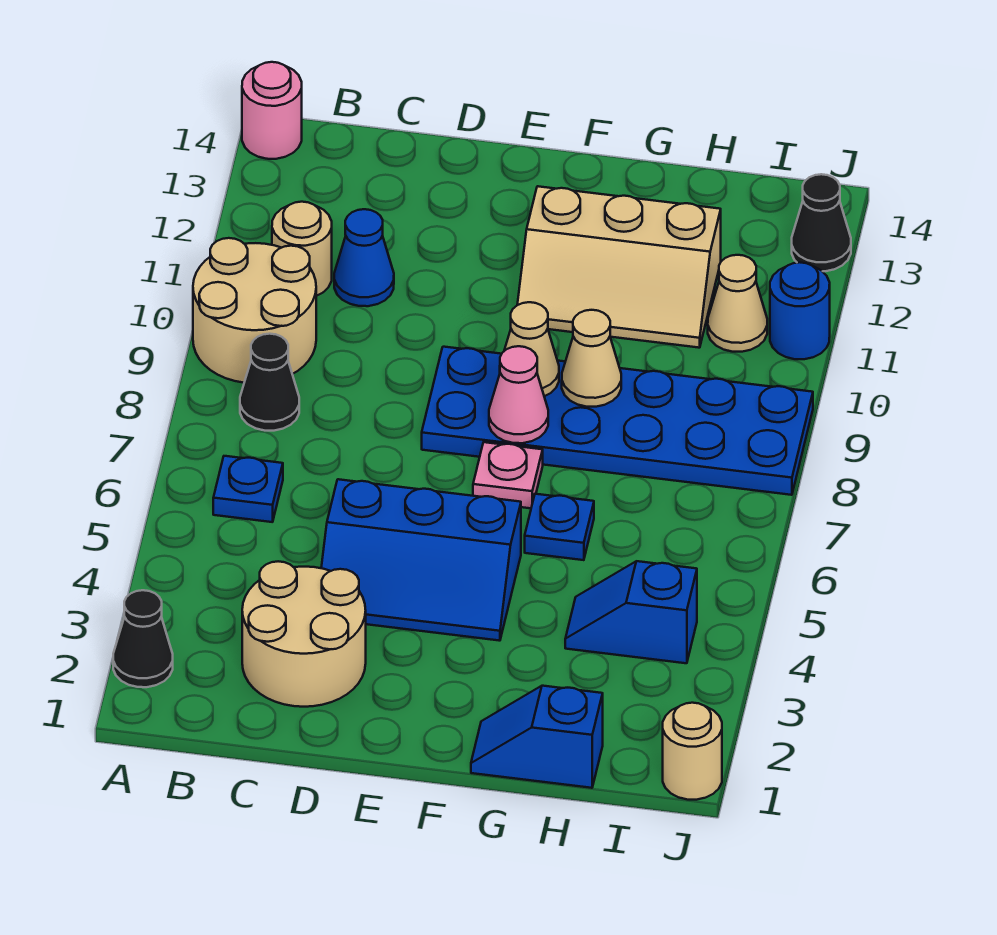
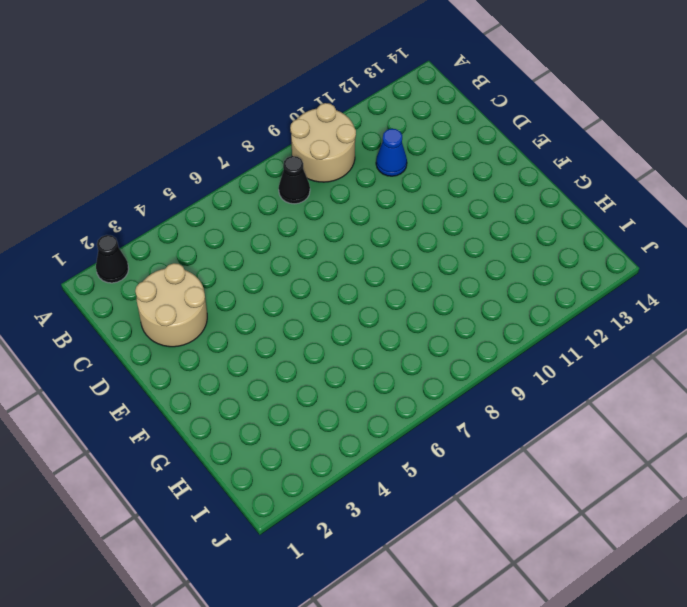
none -> pink round brick A14 level 1
none -> blue plate B6 level 1
none -> tan round brick B11 level 1

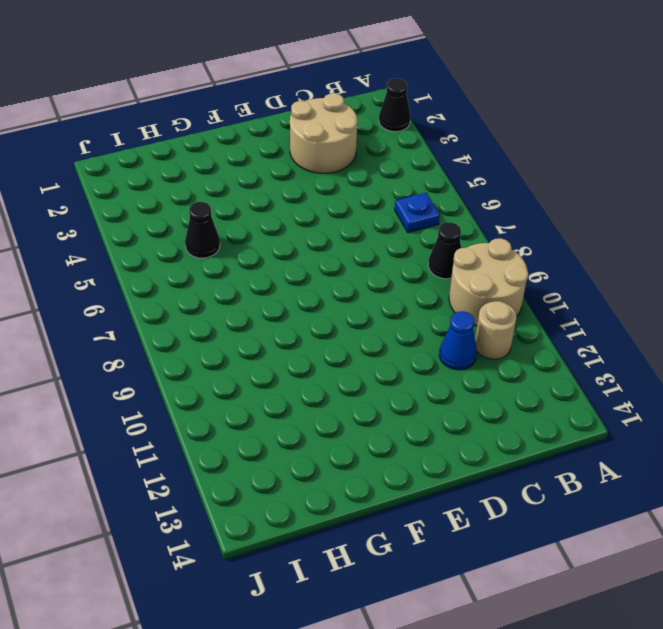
black cone H5 level 1 -> black cone J13 level 1
none -> pink round brick A14 level 1
none -> blue slope D4:F5 level 1 top 5
none -> blue plate E8:J9 level 1

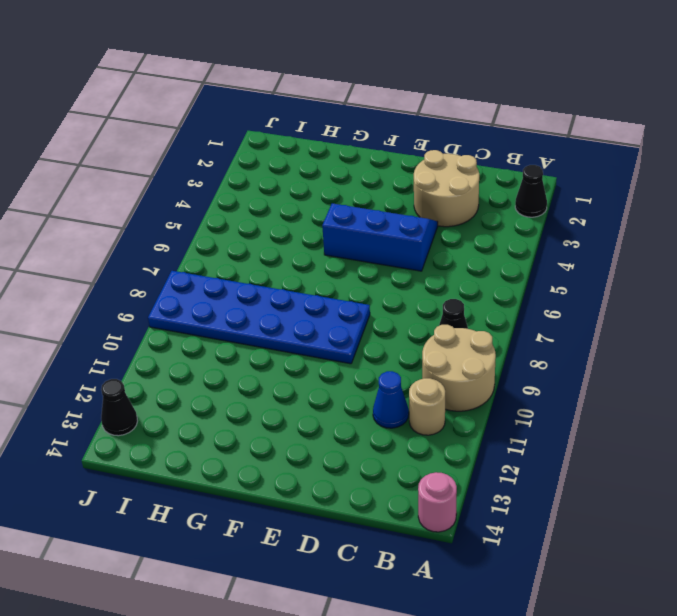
none -> blue plate B6 level 1
none -> pink plate F7 level 1
none -> tan slope F11:H12 level 1 top 12

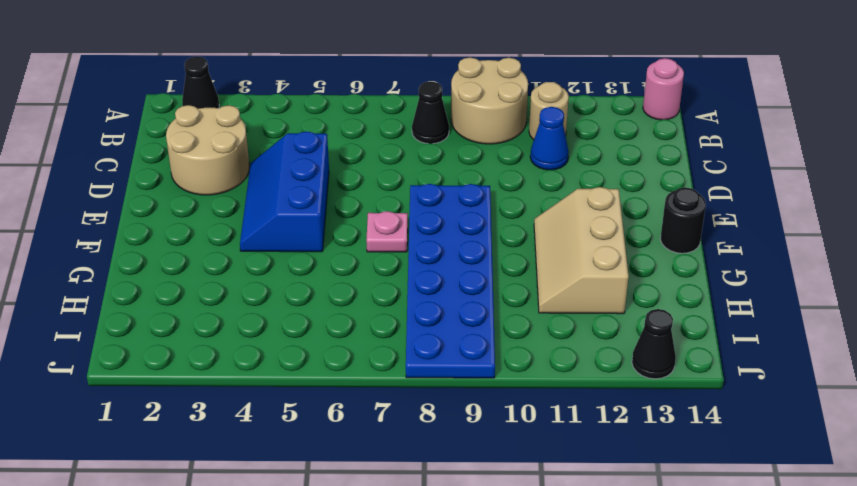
black round brick F14 level 1 -> none
none -> blue plate B6 level 1
none -> blue slope G1:H1 level 1 top H
none -> blue plate G6 level 1

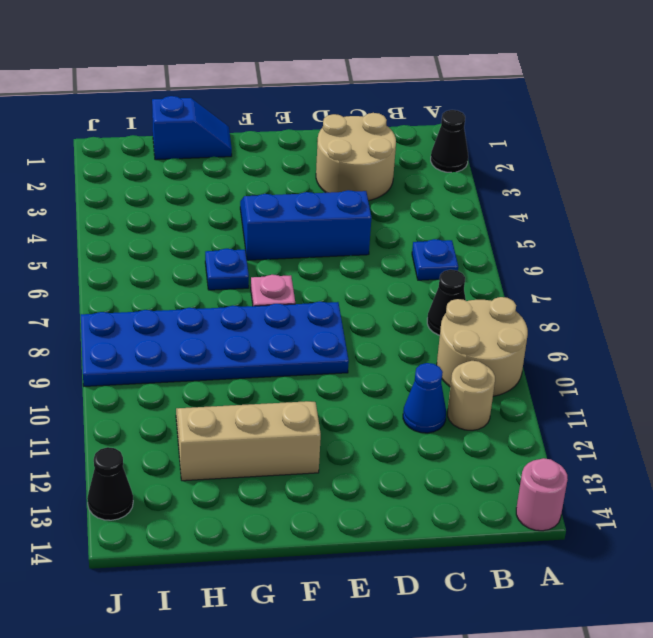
none -> blue slope H4:I4 level 1 top I
none -> tan cone I11 level 1
none -> tan round brick J1 level 1

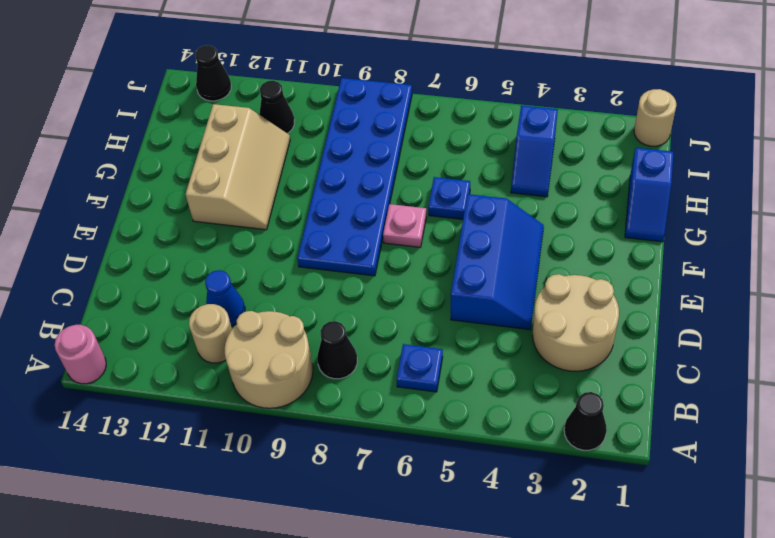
black cone I11 level 1 -> tan cone I11 level 1
none -> blue round brick J11 level 1
none -> pink cone F8 level 2
none -> tan cone F9 level 2

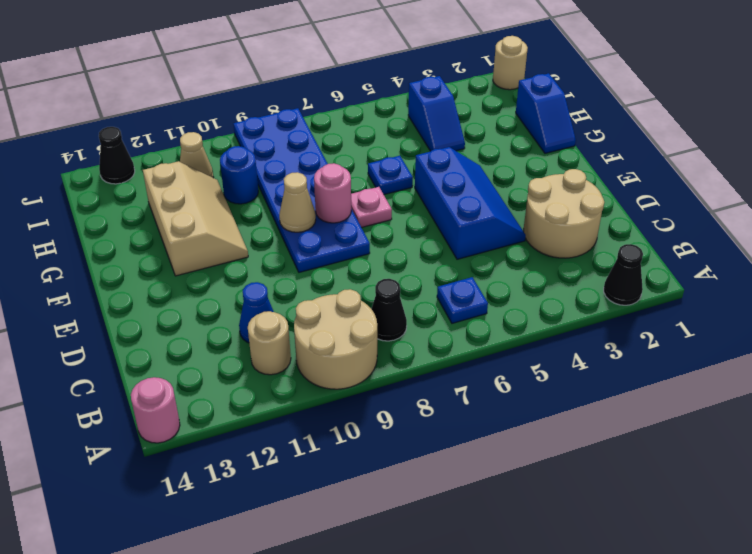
pink round brick F8 level 2 -> pink cone F8 level 2
blue round brick H10 level 1 -> blue round brick J11 level 1
none -> tan cone G9 level 2

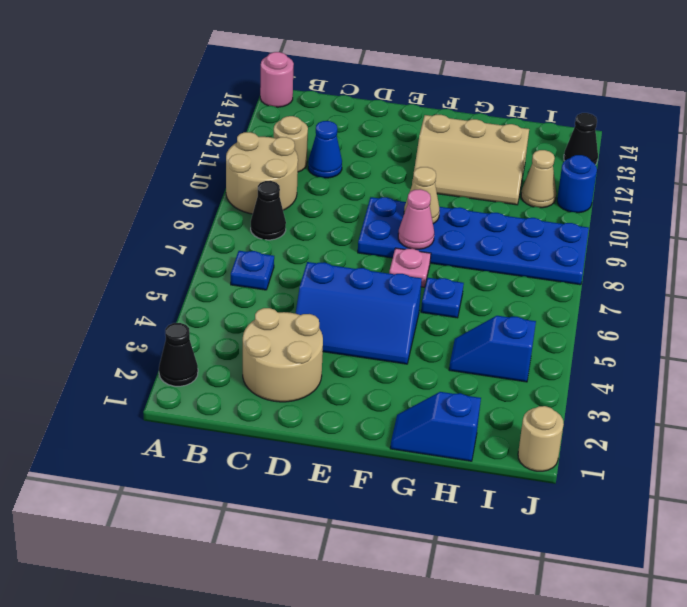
none -> tan cone G9 level 2

